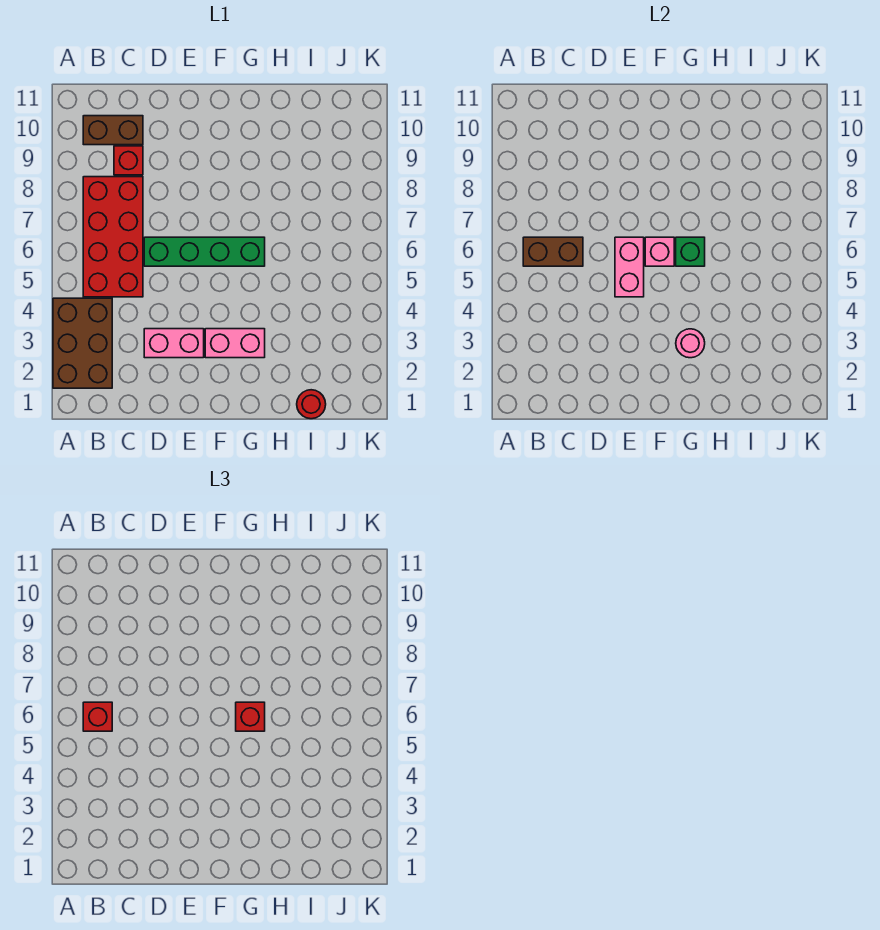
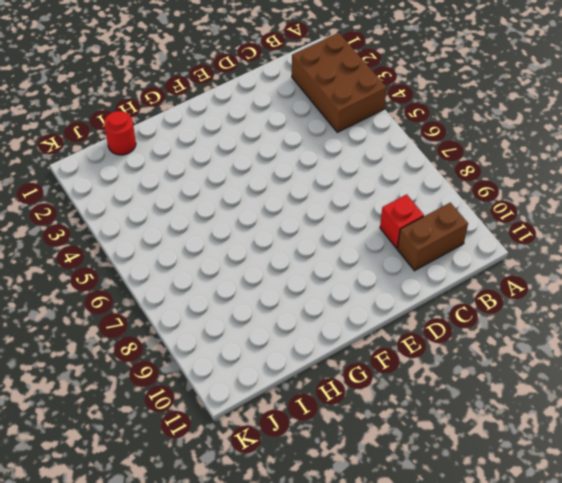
none -> red brick B5:C8 level 1
none -> pink brick D3:E3 level 1
none -> green brick D6:G6 level 1

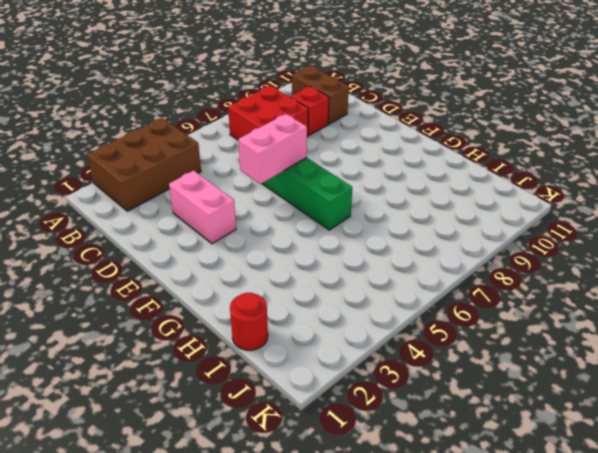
red brick B7:C8 level 1 -> red brick B5:C8 level 1
none -> pink brick F3:G3 level 1
none -> brown brick B6:C6 level 2
none -> pink brick F6 level 2

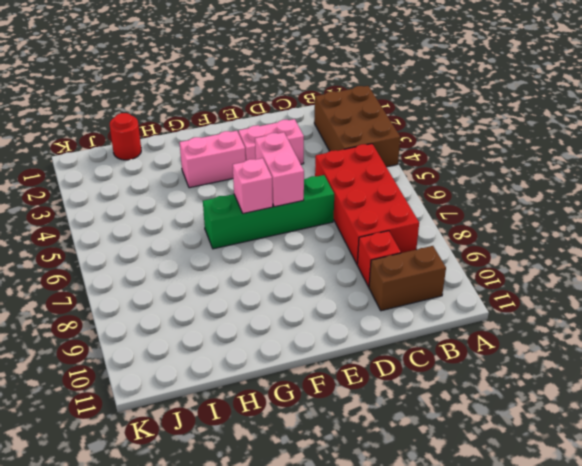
none -> brown brick B6:C6 level 2
none -> pink round brick G3 level 2
none -> green brick G6 level 2

